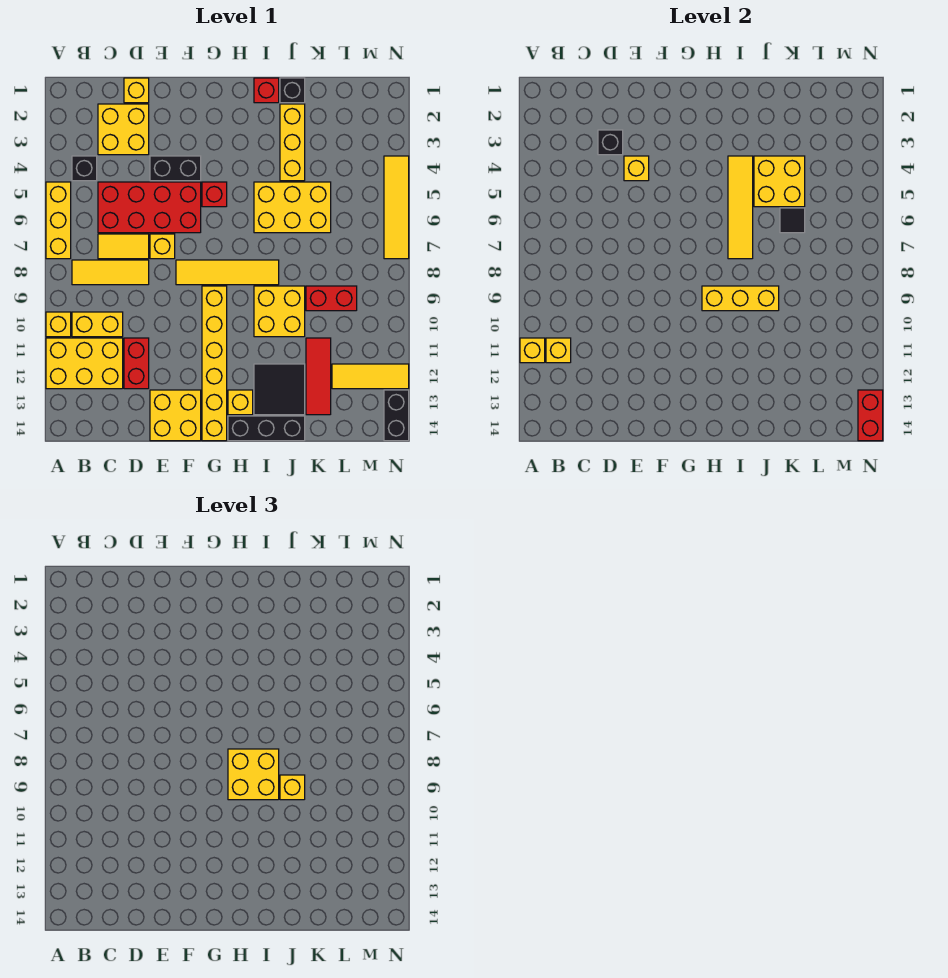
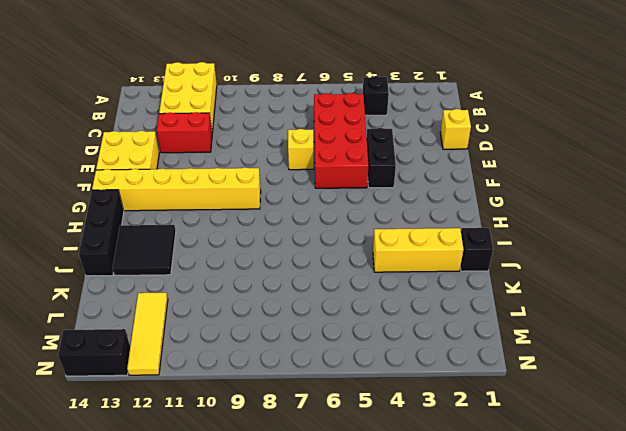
none -> yellow brick A5:A7 level 1
none -> yellow brick A10 level 1
none -> yellow tile B8:D8 level 1
none -> yellow brick B10:C10 level 1

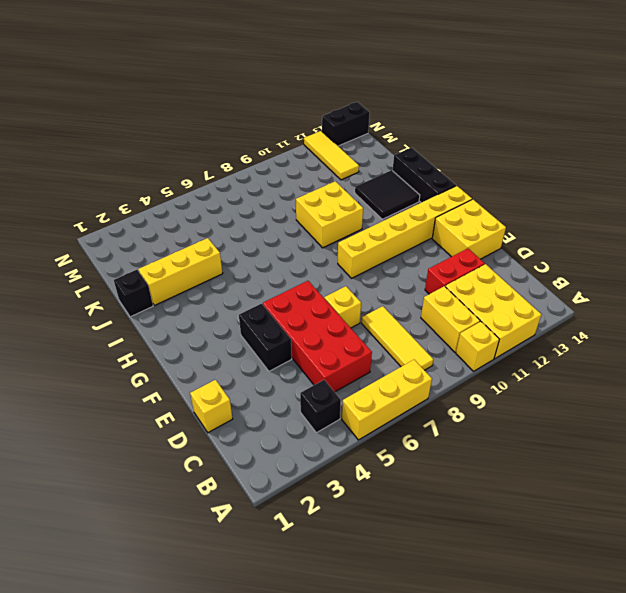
none -> yellow brick C2:D3 level 1
none -> yellow tile C7:D7 level 1
none -> yellow tile F8:I8 level 1
none -> red brick G5 level 1

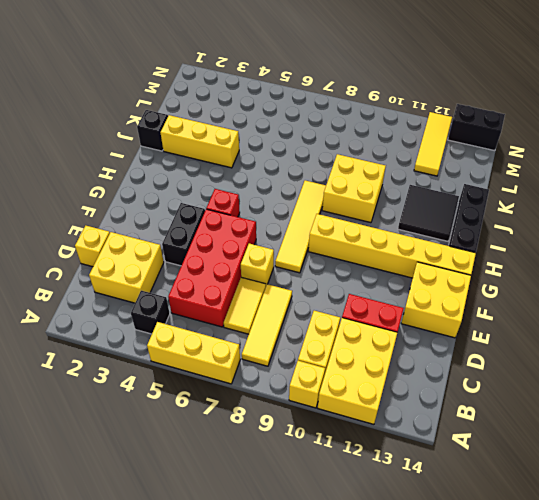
none -> yellow brick H13 level 1
none -> red brick I1 level 1
none -> yellow brick I5:K6 level 1
none -> red brick K9:L9 level 1

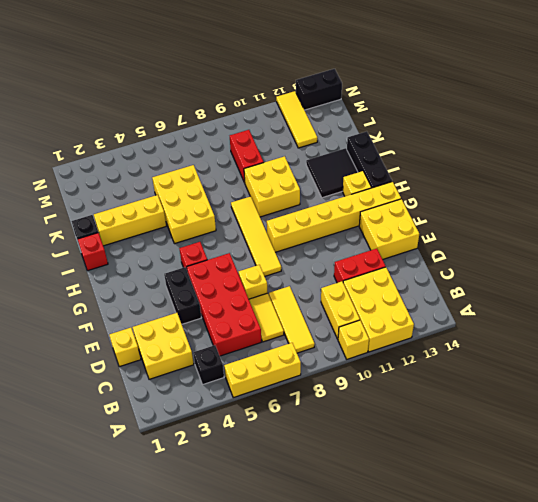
none -> red tile K11:K13 level 1
none -> yellow tile N4:N7 level 1
none -> yellow brick A11 level 2
none -> yellow brick B11 level 2

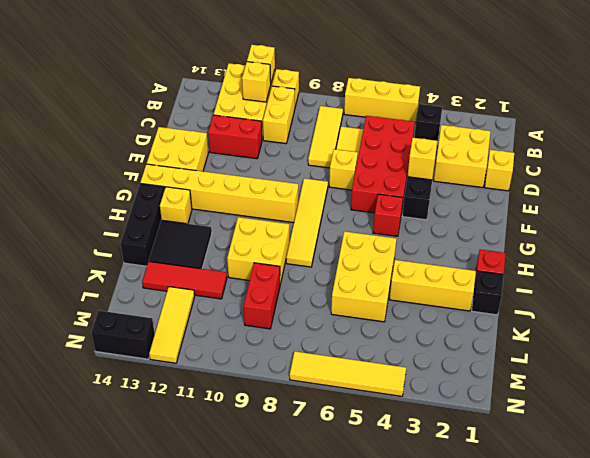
none -> black brick D3 level 2
none -> yellow brick H9:J9 level 2
none -> yellow tile I4:I7 level 2
none -> yellow brick J4:K5 level 2

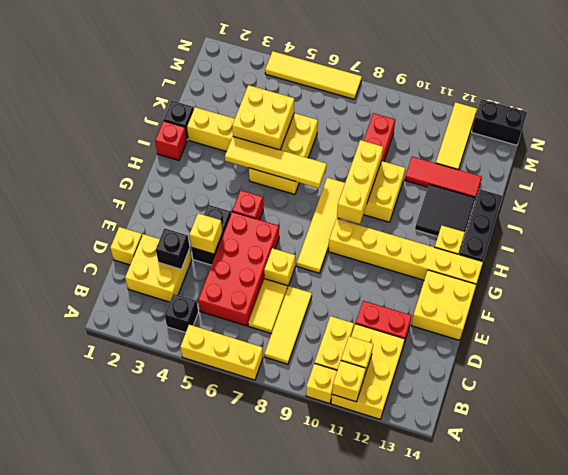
none -> black tile K6 level 2
none -> red brick N13:N14 level 2
none -> yellow brick H8:I9 level 3
none -> yellow brick J9 level 3

